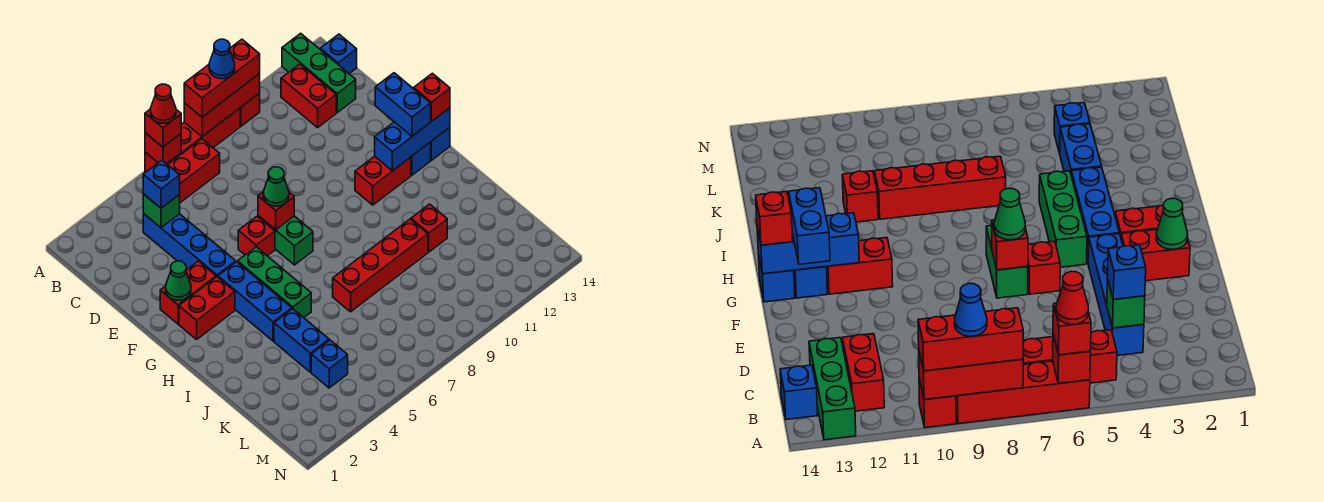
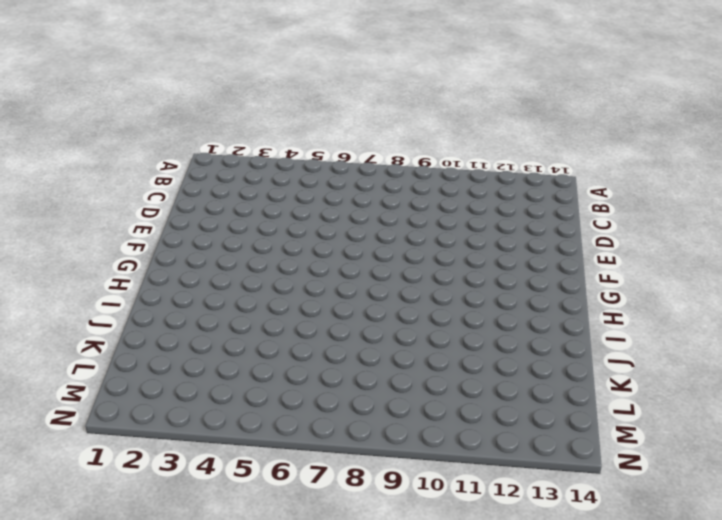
none -> red brick A6:A9 level 1
none -> red brick A10 level 1
none -> green brick A13:C13 level 1
none -> red brick B5:B7 level 1

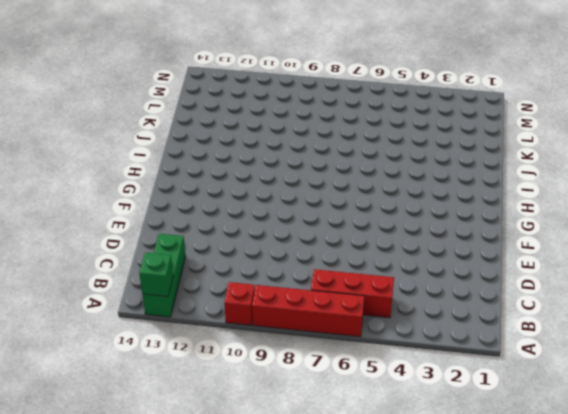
green brick A13 level 2 -> green brick C4 level 2
none -> red brick B12:C12 level 1
none -> blue brick B14 level 1
none -> blue brick C4:F4 level 1
none -> red brick F2:F3 level 1

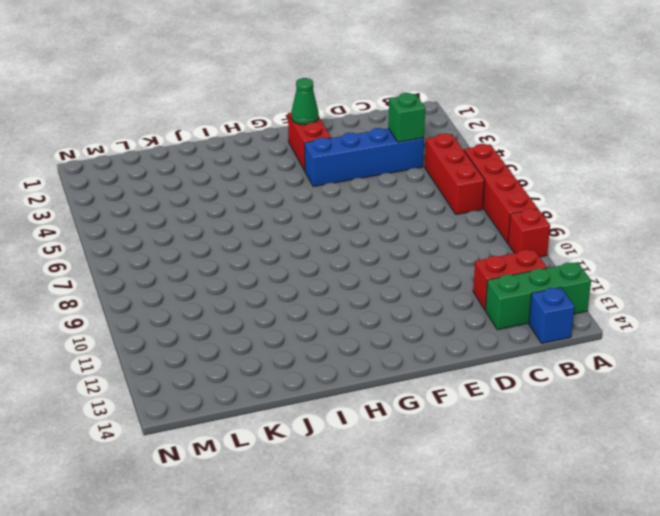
none -> red brick F6 level 1
none -> green brick F7:G7 level 1
none -> red brick G2:G3 level 1
none -> blue brick G4:I4 level 1

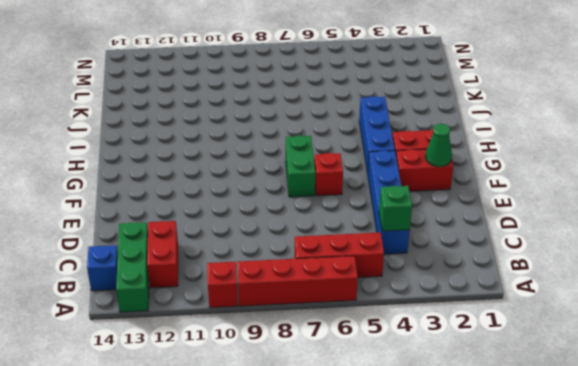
none -> green brick G5:I5 level 1
none -> red brick G11:G12 level 1
none -> blue brick G13 level 1
none -> blue brick G14 level 1

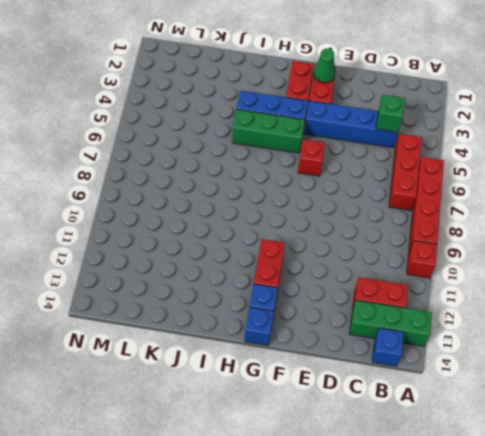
none -> green brick F7:G7 level 1
none -> blue brick J4:K4 level 1
none -> red brick J7:J10 level 1
none -> red brick J11 level 1

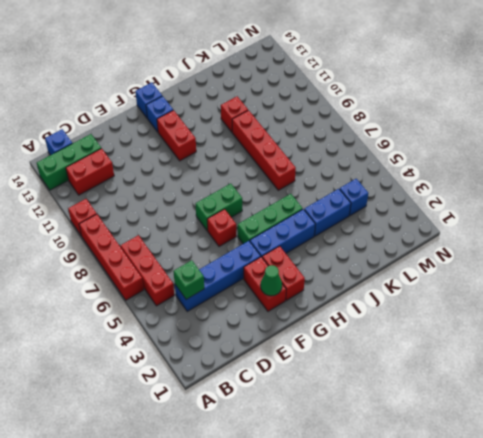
none -> red brick A6 level 2
none -> red brick A8:A10 level 2
none -> red brick F7 level 2
none -> blue brick G12:G14 level 2

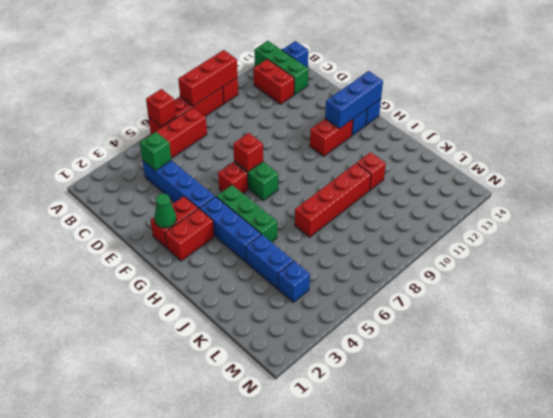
none -> red brick A6 level 3
none -> red brick A8:A10 level 3
none -> blue brick C4 level 3
none -> green cone F7 level 3

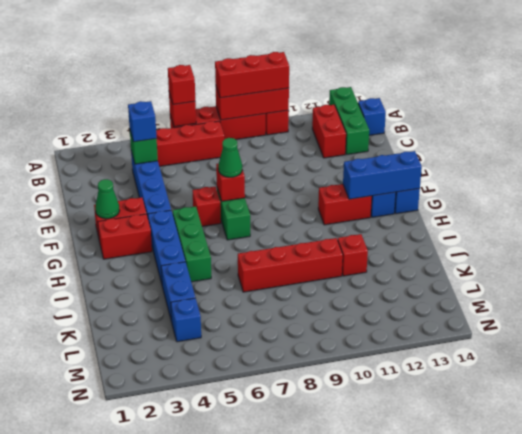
none -> blue brick F13:G13 level 3
none -> red brick G14 level 3
none -> red cone A6 level 4
none -> blue cone A9 level 4

